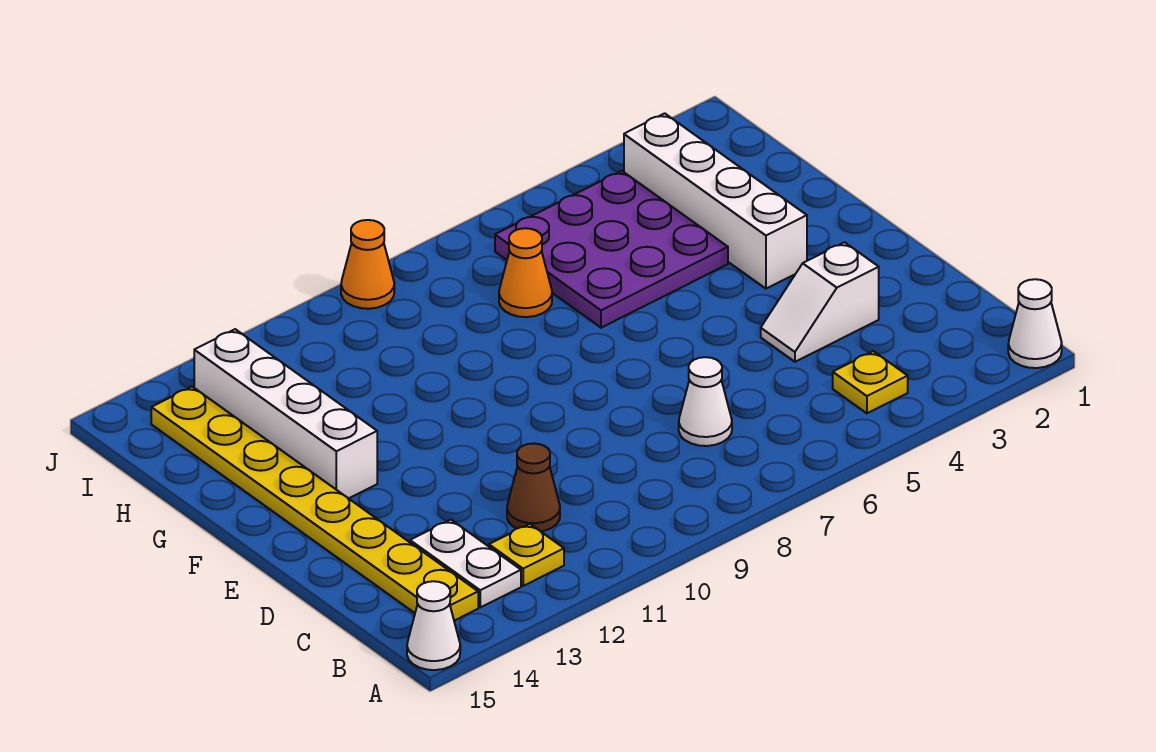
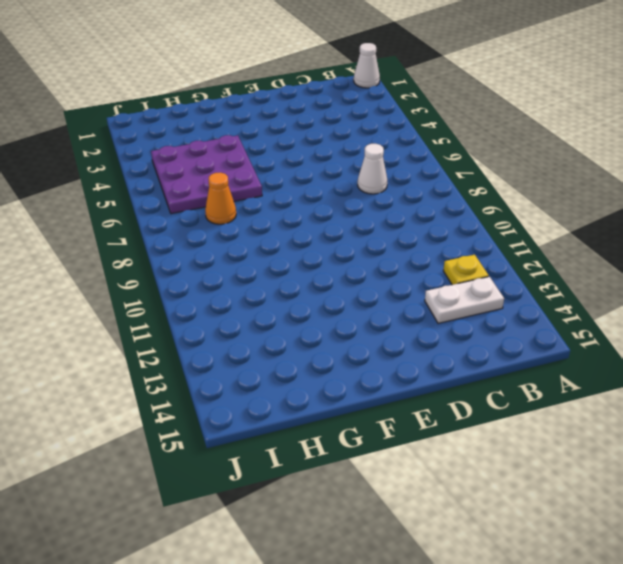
none -> white cone A15 level 1
none -> yellow plate B4 level 1
none -> yellow plate B14:I14 level 1

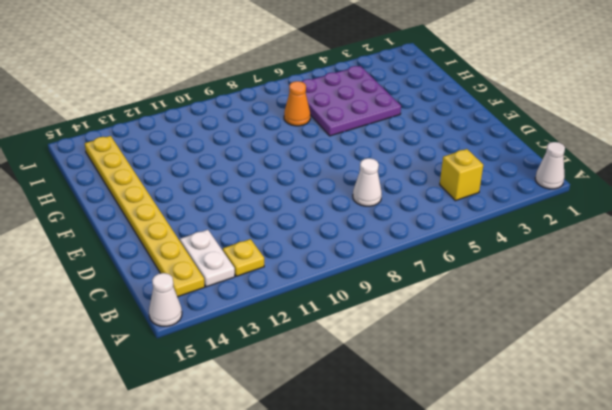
yellow brick B4 level 1 -> yellow plate B4 level 1
none -> brown cone C11 level 1
none -> white slope D3:D4 level 1 top 3
none -> white brick F3:I3 level 1

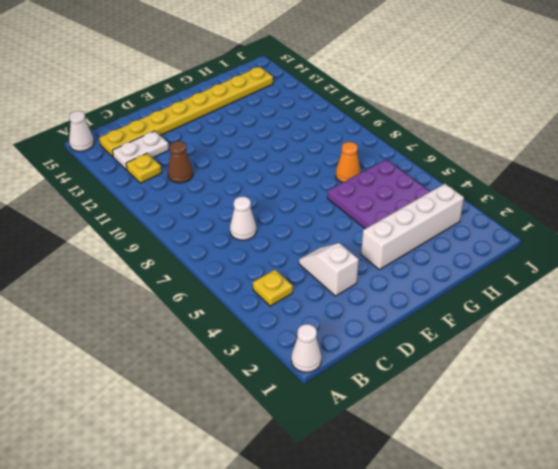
none -> white brick F13:I13 level 1
none -> orange cone J9 level 1

